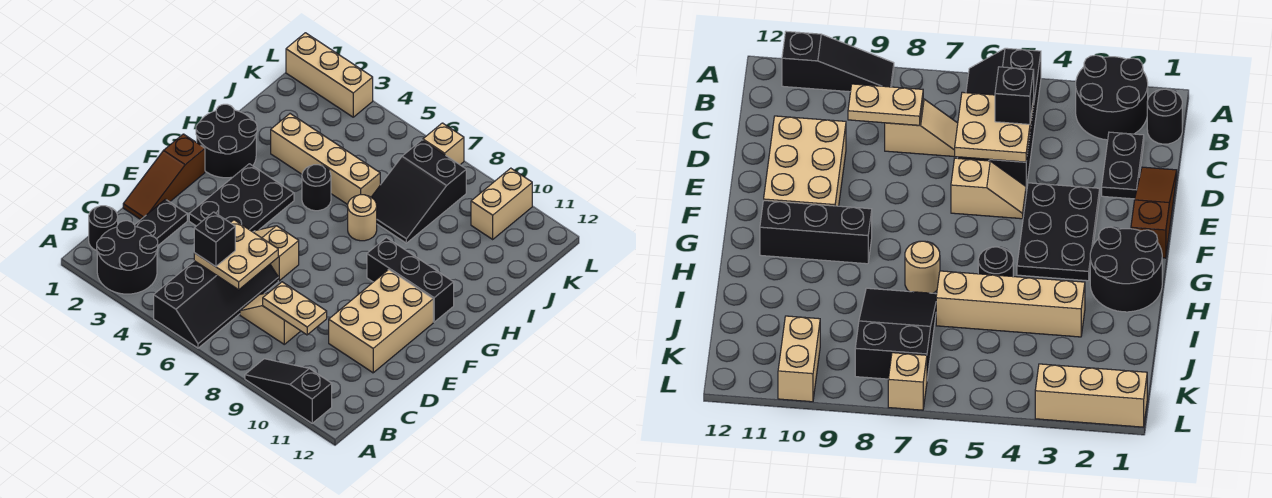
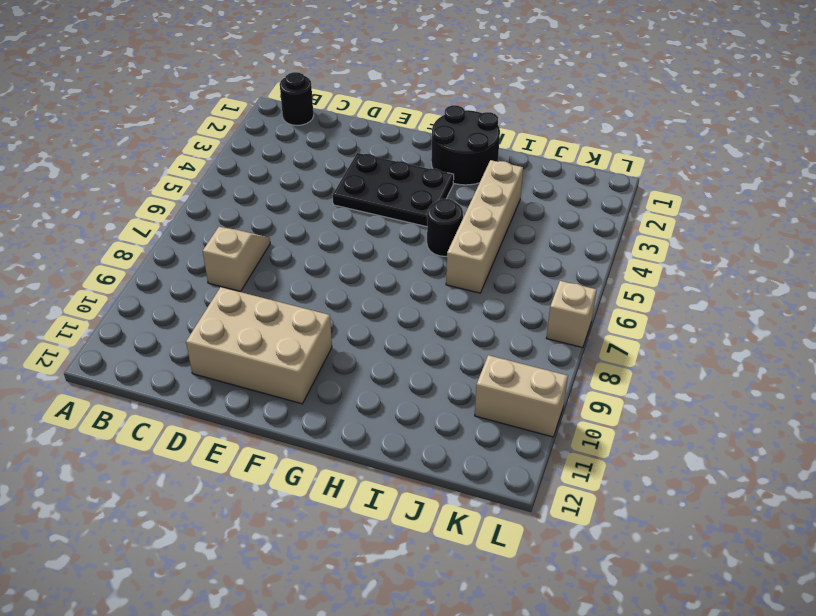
none -> black round brick A2:B3 level 1
none -> black slope A5:D6 level 1 top 5
none -> black slope A9:A11 level 1 top 11

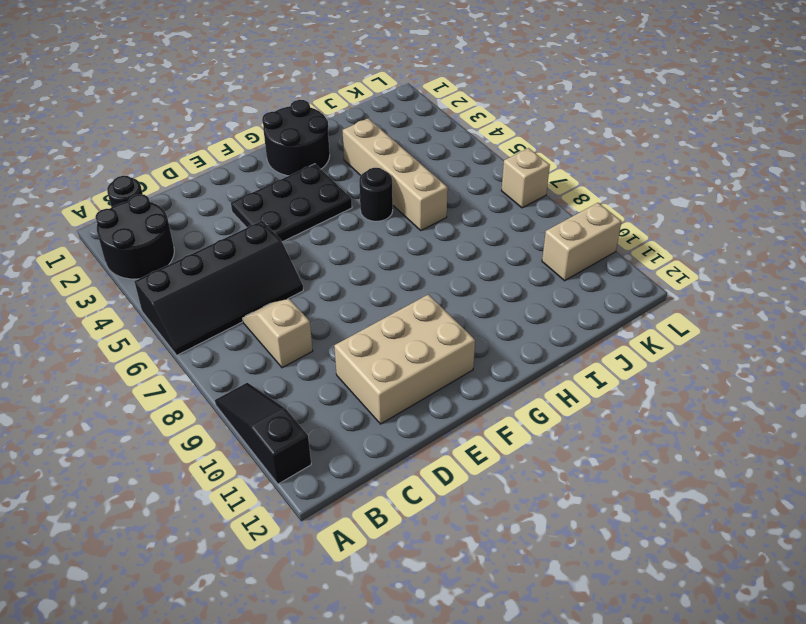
none -> black plate C2:D2 level 1
none -> brown slope D1:F1 level 1 top F
none -> tan slope E5:E6 level 1 top 6

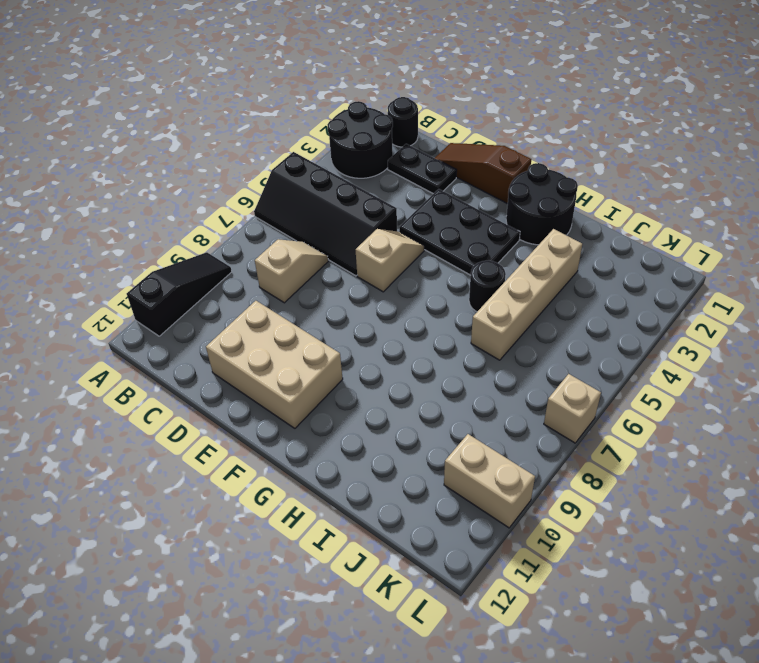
none -> black brick G9:G11 level 1
none -> tan round brick H7 level 1
none -> black slope I7:K8 level 1 top K

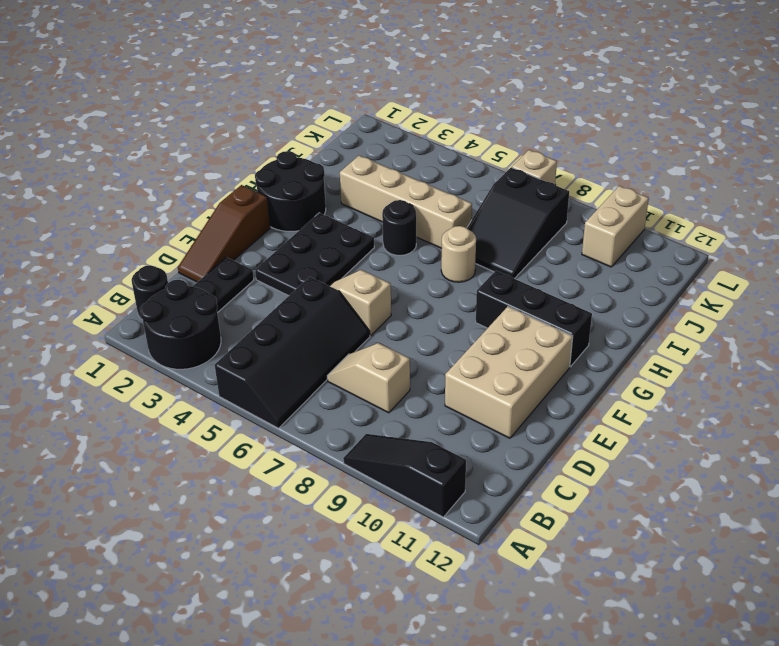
none -> tan brick L1:L3 level 1
none -> tan plate C5:D6 level 2
none -> tan plate C8:C9 level 2

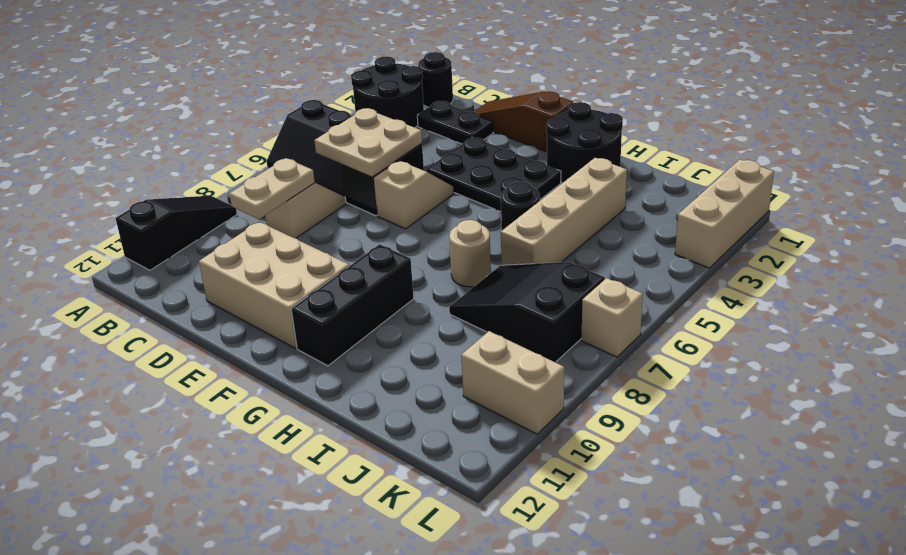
none -> black brick C5 level 3

